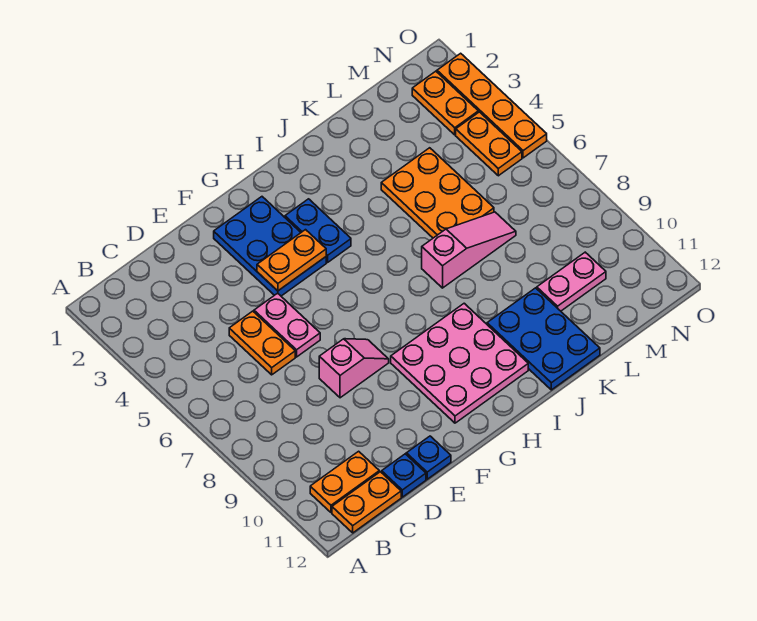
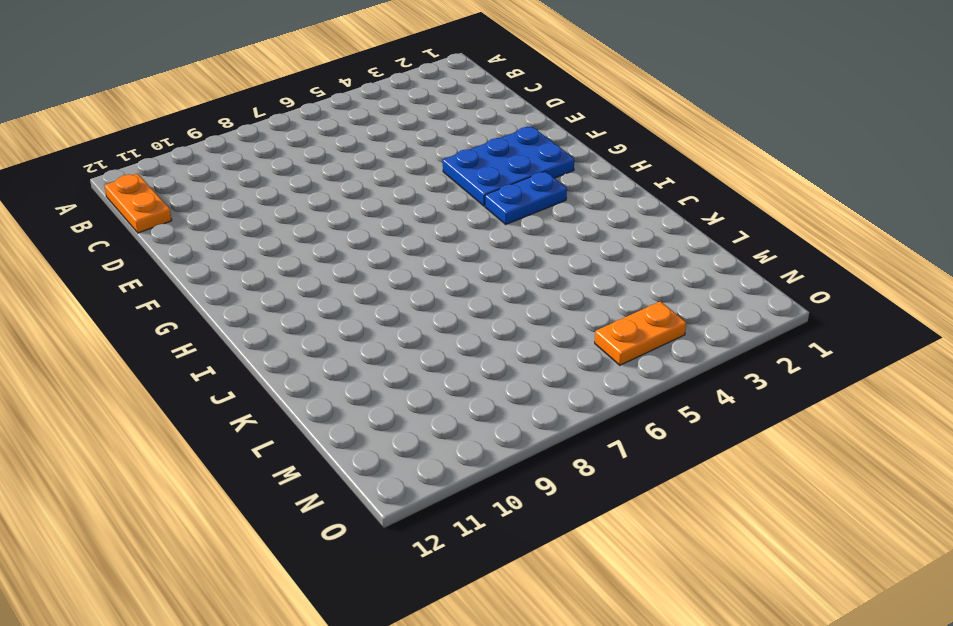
none -> orange plate B11:C11 level 1
none -> orange plate D5:D6 level 1
none -> blue plate D12 level 1

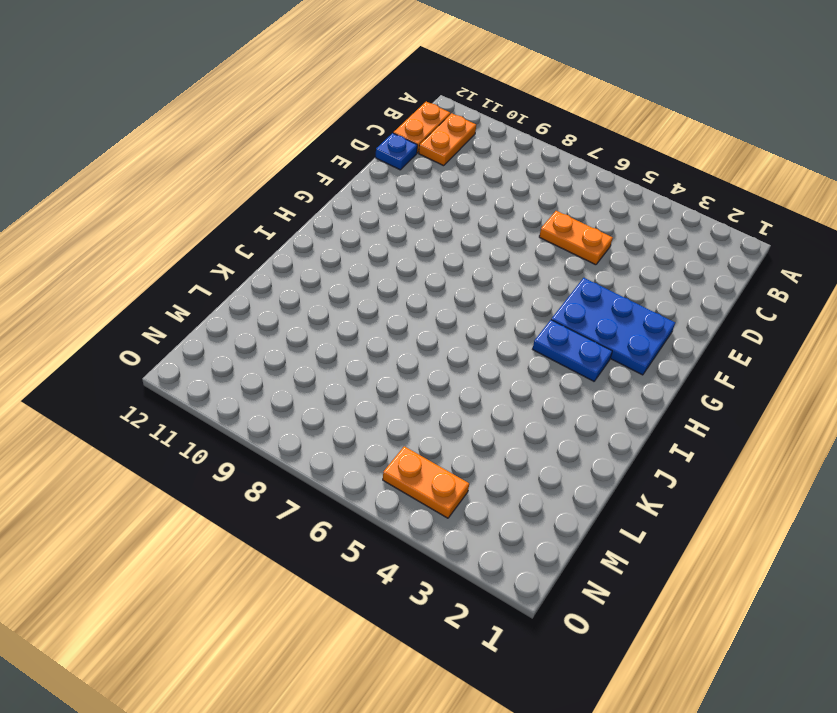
none -> pink plate E5:E6 level 1
none -> pink slope E8:F8 level 1 top E
none -> blue plate E12 level 1

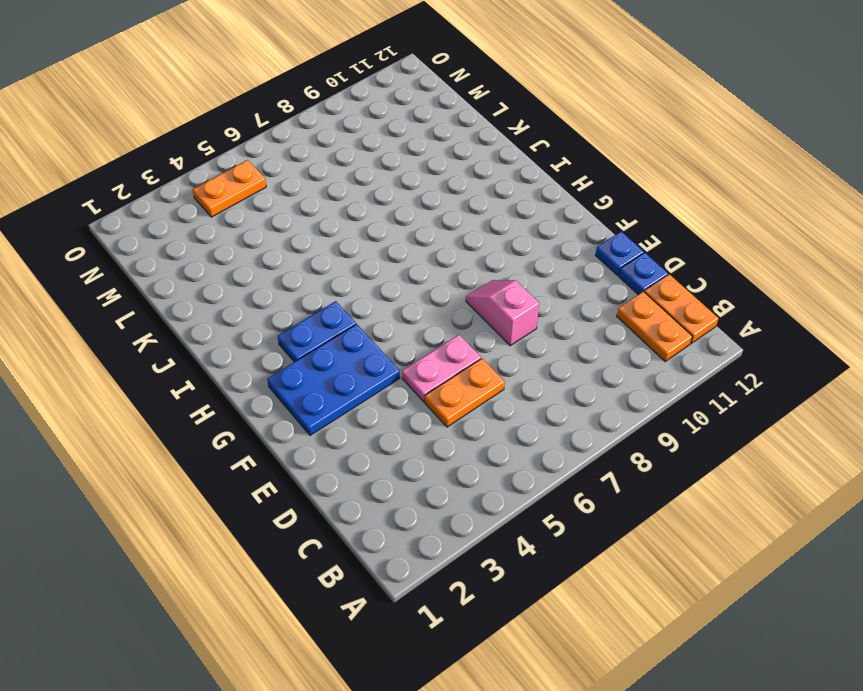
none -> pink plate G9:I11 level 1
none -> pink slope J7:L7 level 1 top J
none -> blue plate J10:K12 level 1

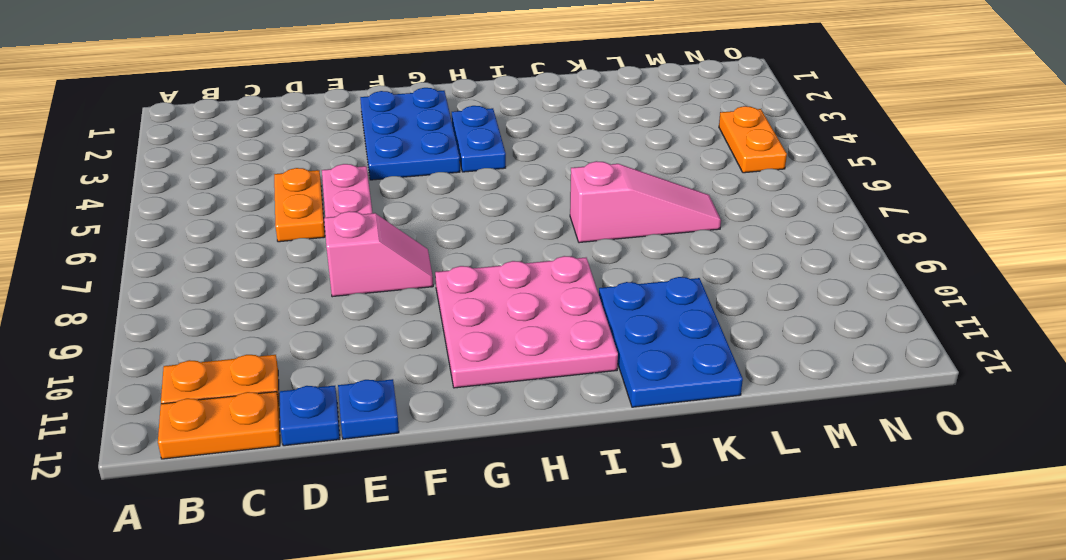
none -> orange plate K4:L6 level 1
none -> pink plate L10:M10 level 1
none -> orange plate N2:N3 level 1

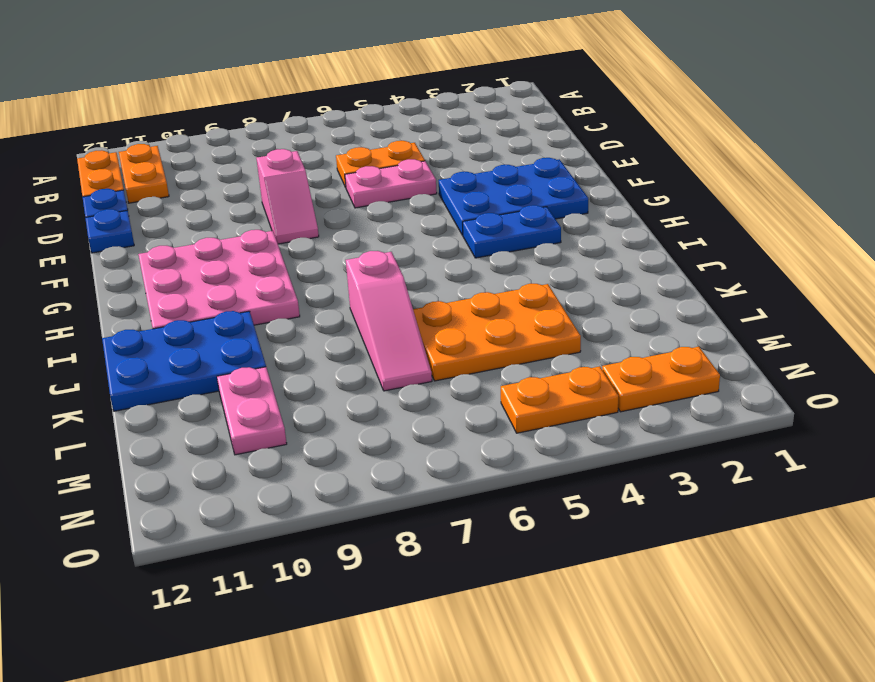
none -> orange plate O2:O5 level 1
none -> orange plate F4:G4 level 2

